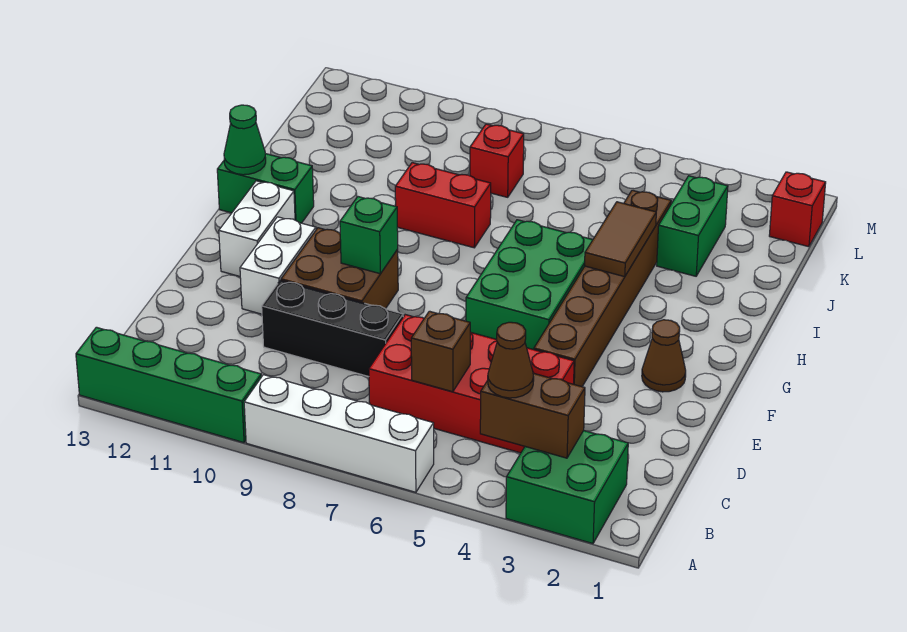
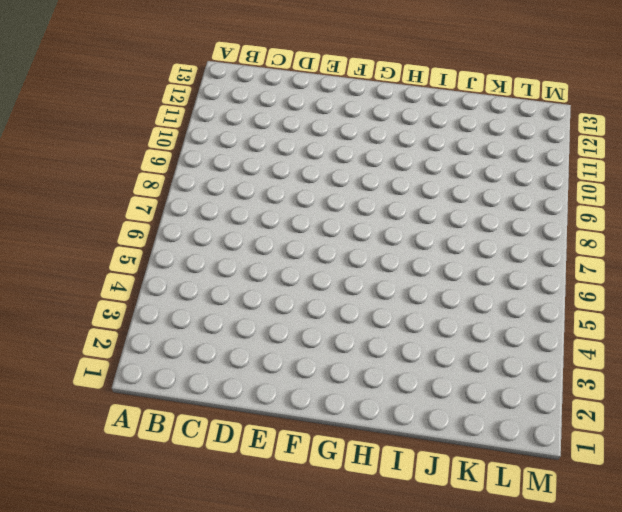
none -> green brick A2:B3 level 1
none -> white brick A6:A9 level 1
none -> green brick A10:A13 level 1

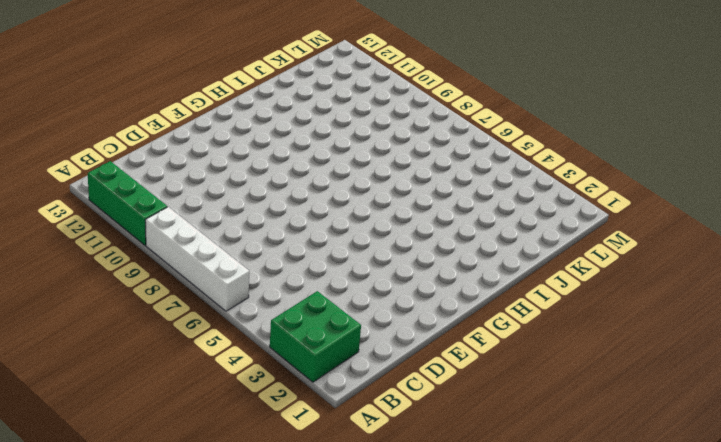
green brick A10:A12 level 1 -> green brick A10:A13 level 1
none -> red brick C4:D7 level 1
none -> black brick D8:D10 level 1
none -> brown brick E4:J4 level 1

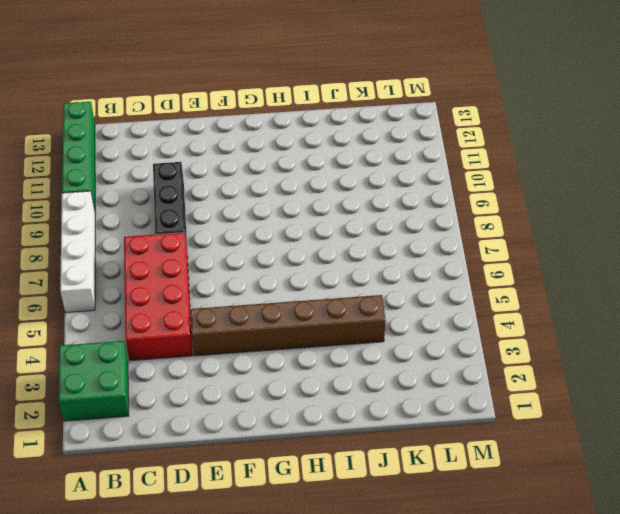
none -> brown brick E9:F10 level 1
none -> white brick E11:F11 level 1
none -> brown cone F2 level 1

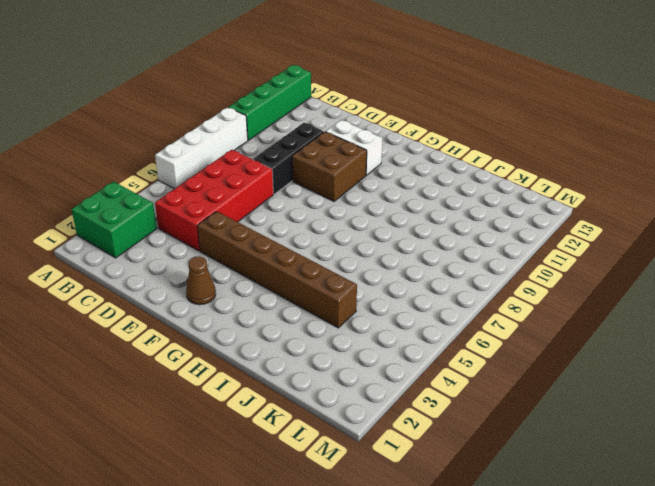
none -> green brick F5:H6 level 1
none -> white brick F12:G12 level 1
none -> green brick H12:H13 level 1

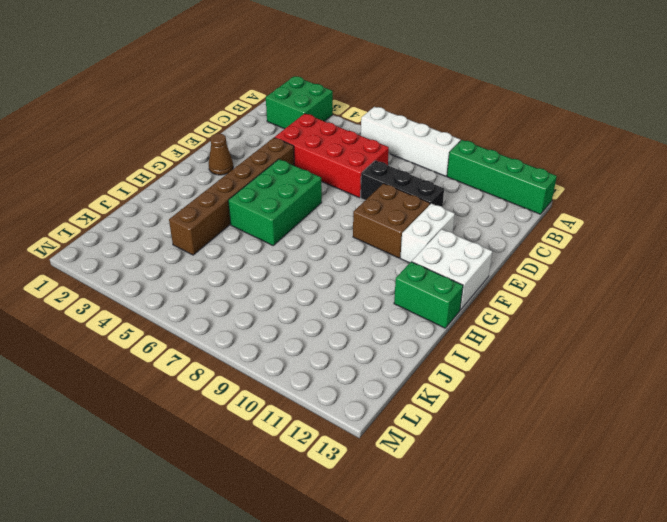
white brick F12:G13 level 1 -> white brick F12:G12 level 1
none -> red brick I8:I9 level 1
none -> green brick J3:K3 level 1
none -> red brick K8 level 1

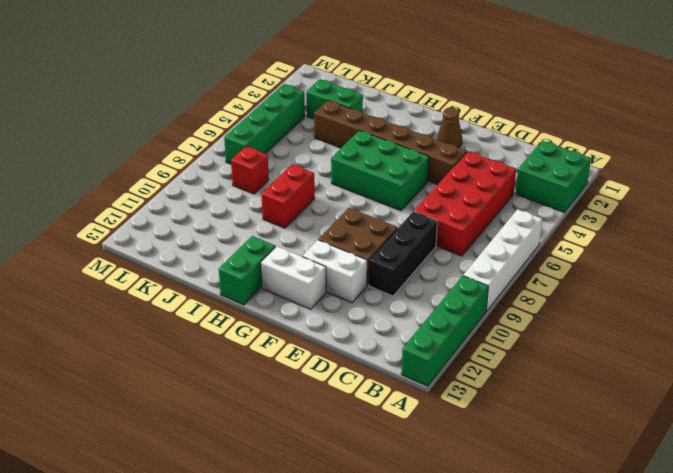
green brick L4:L7 level 1 -> none
none -> red brick L1 level 1
none -> brown brick B3:B4 level 2
none -> brown brick C6 level 2

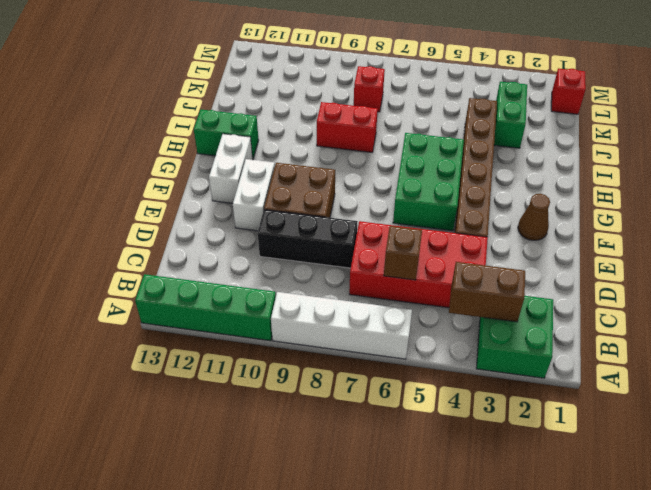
none -> green brick F9 level 2
none -> brown tile H4:I4 level 2
none -> green cone H13 level 2

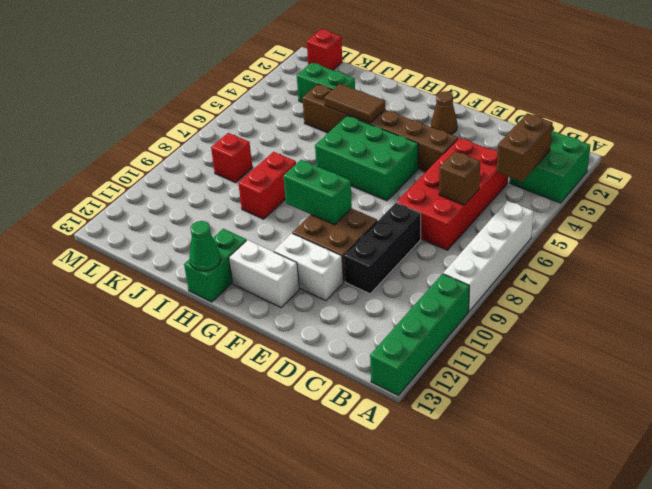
green brick F9:G9 level 2 -> green brick F9 level 2
none -> brown cone B4 level 3

